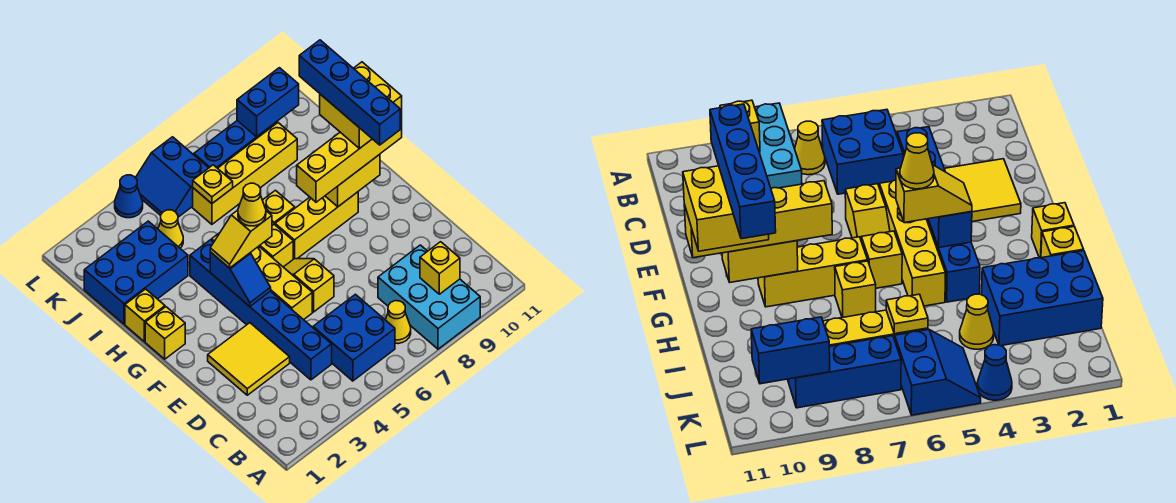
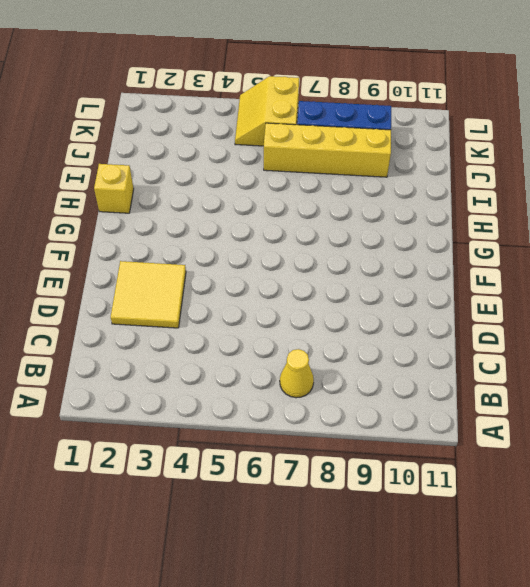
yellow slope K5:L6 level 1 top 6 -> blue slope K5:L6 level 1 top 6
none -> cyan brick A8:C9 level 1
none -> blue brick B5:C6 level 1
none -> blue brick C4:H4 level 1

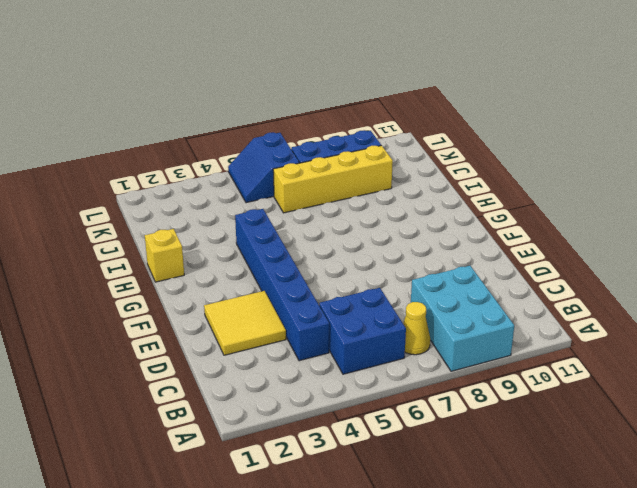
none -> yellow brick E5:H5 level 1
none -> yellow slope E6:F6 level 1 top E
none -> yellow brick G1 level 1

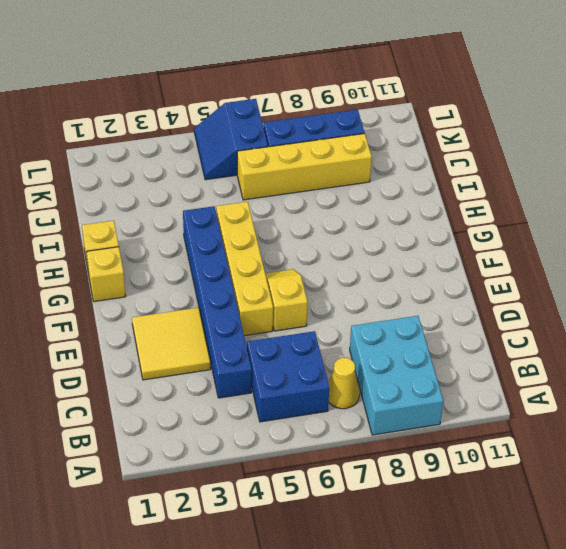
none -> yellow brick G6 level 1
none -> yellow brick G7:G9 level 1
none -> yellow brick H7 level 1

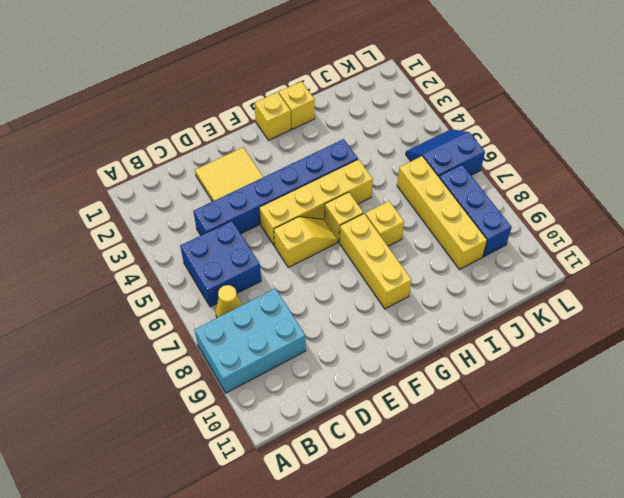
none -> blue brick I1:J3 level 1
none -> yellow cone J4 level 1
none -> blue cone L4 level 1

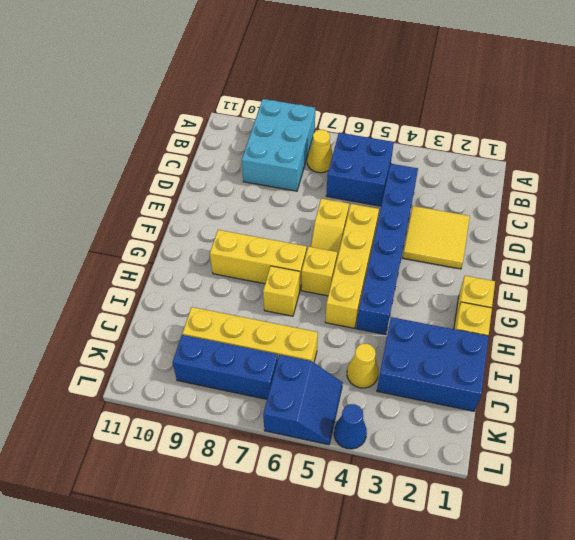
none -> yellow brick B9 level 2
none -> blue slope F4:G4 level 2 top G
none -> yellow brick G9:G10 level 2

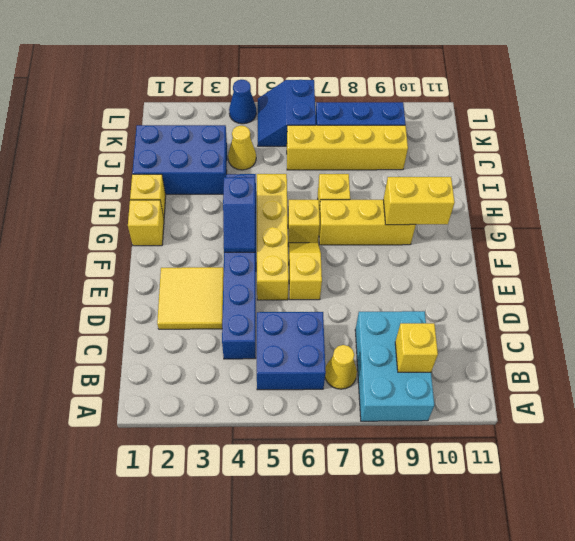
none -> yellow plate J6 level 2
none -> blue brick K9:K10 level 2
none -> yellow slope G4:G5 level 3 top 5

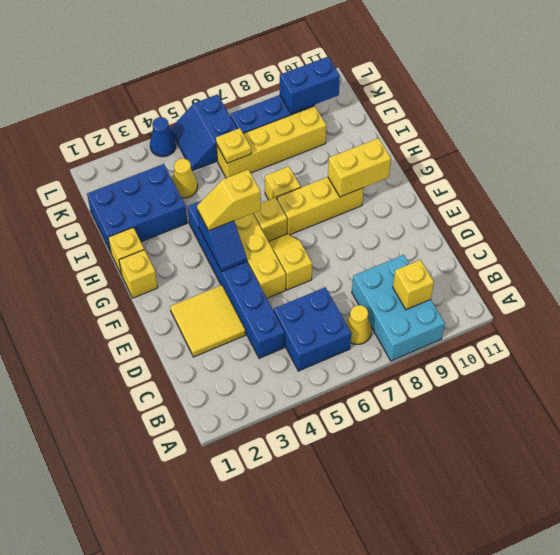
none -> yellow brick G8:G11 level 3
none -> yellow cone G5 level 4
none -> yellow brick G10:H11 level 4

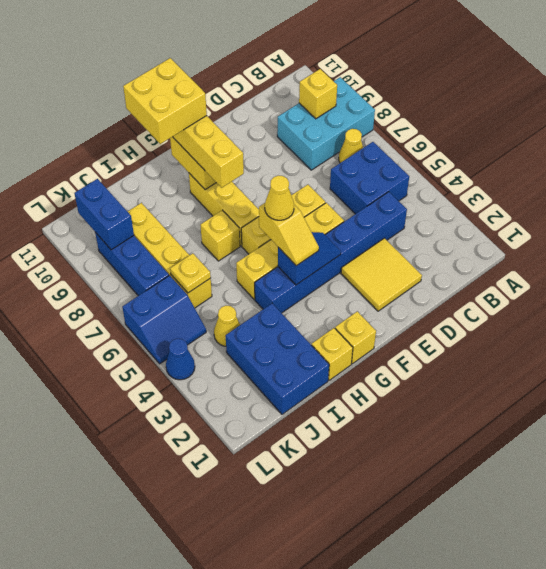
none -> blue brick F10:I10 level 5

